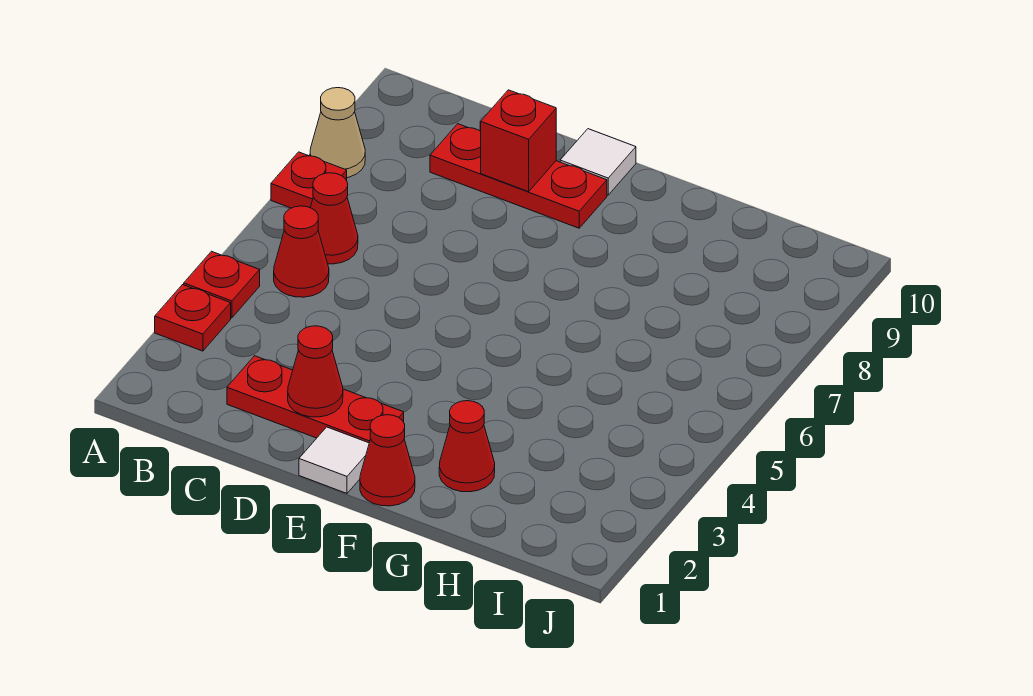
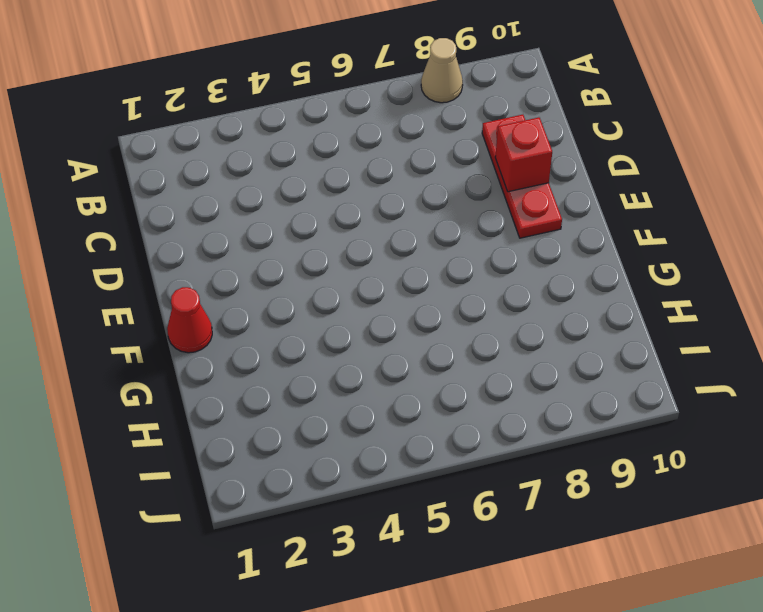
none -> red plate A3 level 1
none -> red plate A4 level 1
none -> red plate A7 level 1

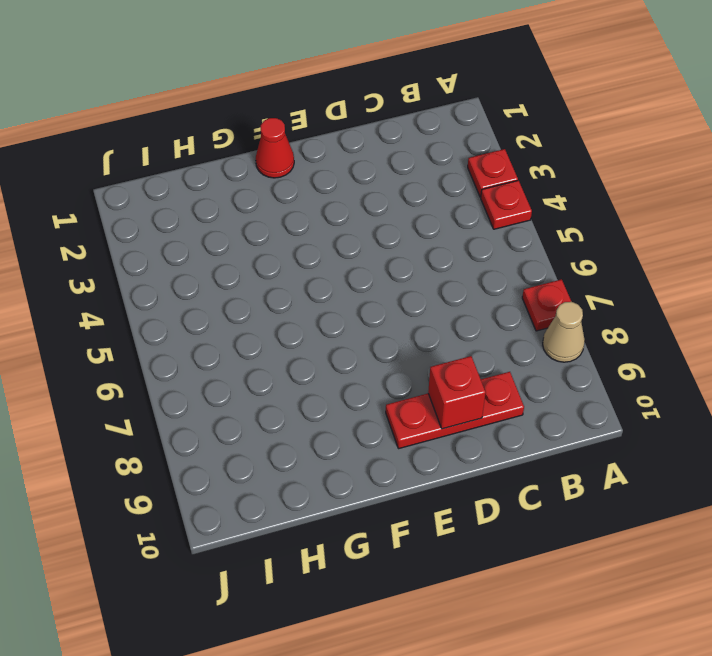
none -> red cone B5 level 1
none -> red cone B6 level 1
none -> red plate C2:E2 level 1

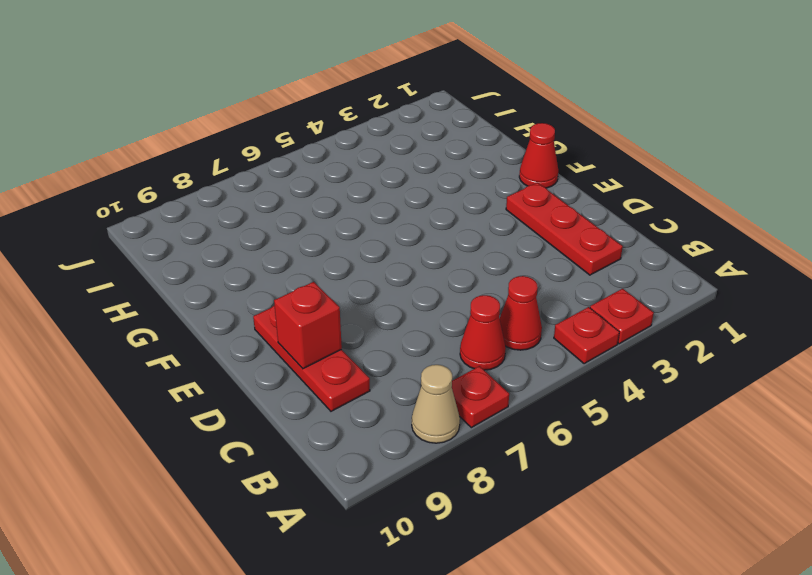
none -> white tile E1 level 1
none -> white tile E10 level 1
none -> red cone G2 level 1

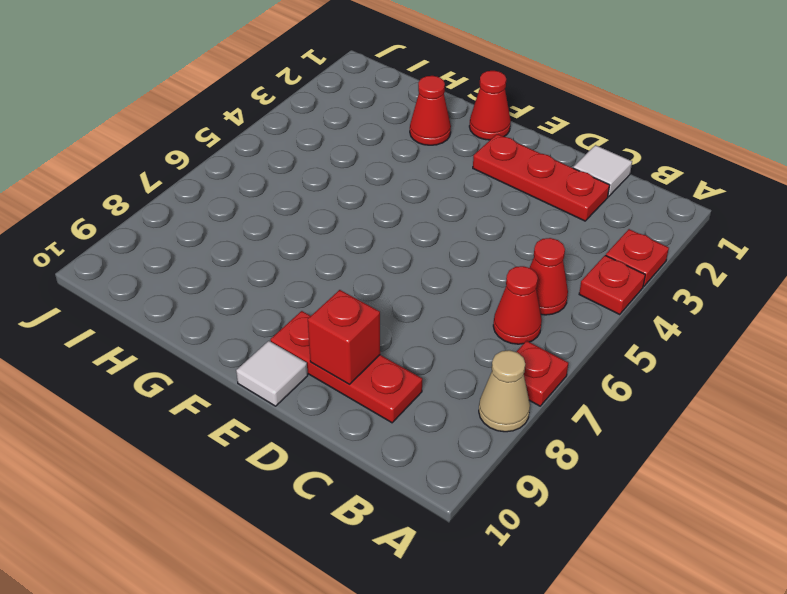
white tile C1 level 1 -> white tile E1 level 1
none -> red cone D2 level 2

